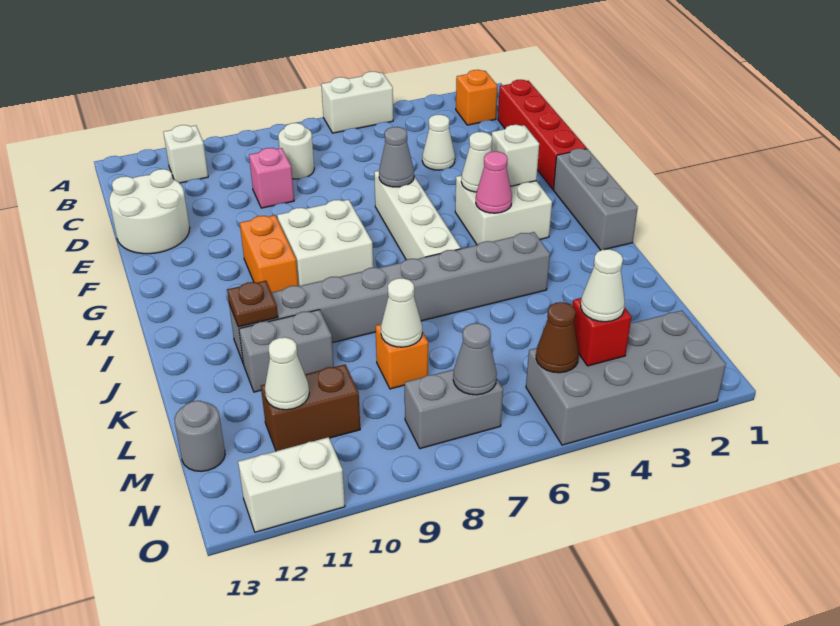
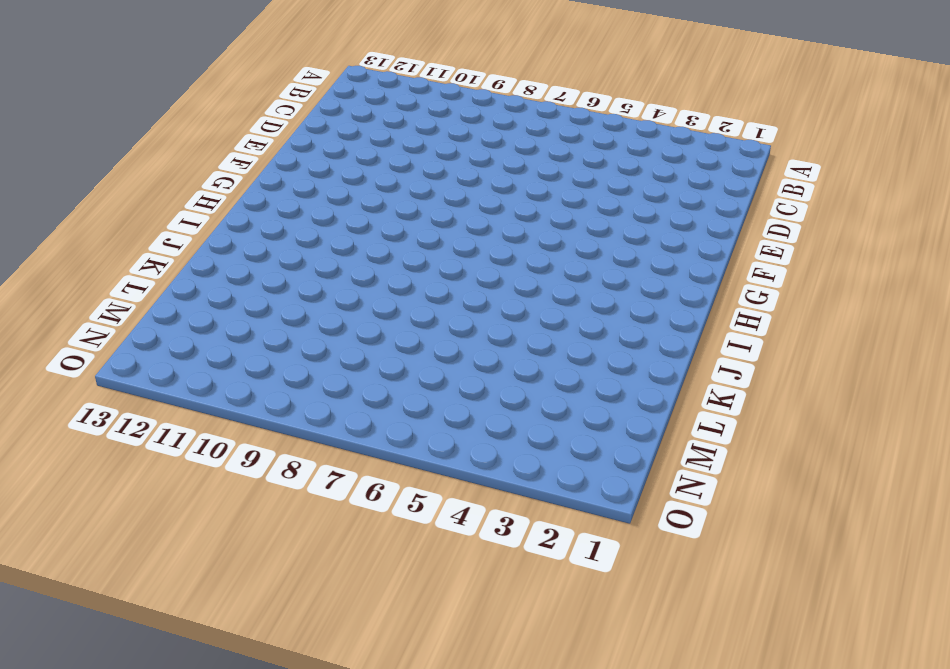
none -> white brick A5:A6 level 1
none -> orange brick B2 level 1
none -> white brick B11 level 1
none -> red brick C1:F1 level 1

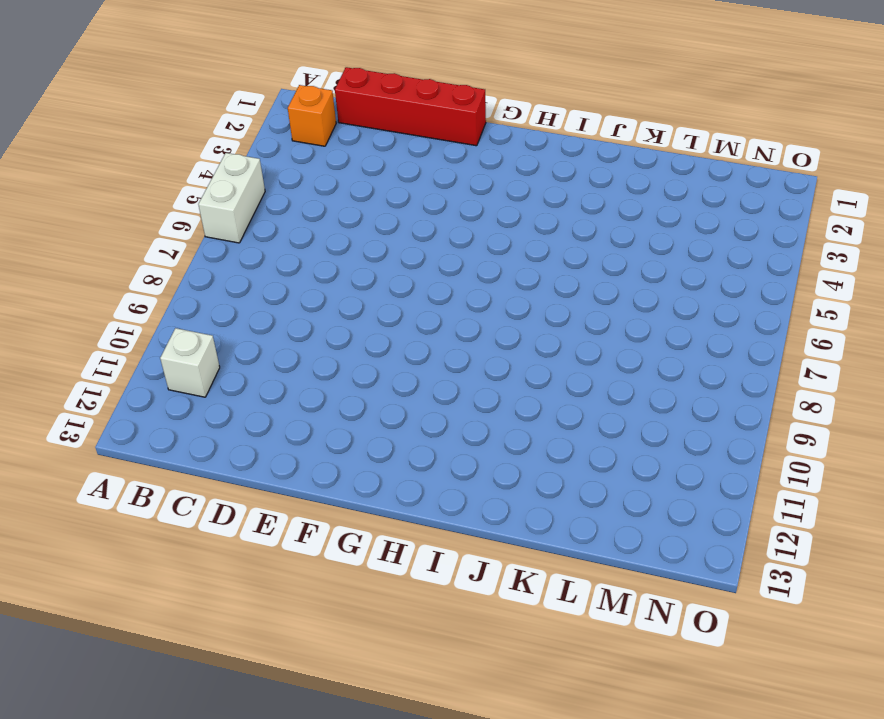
none -> white round brick C8 level 1
none -> white cone D4 level 1
none -> pink brick D9 level 1
none -> white round brick D12:E13 level 1

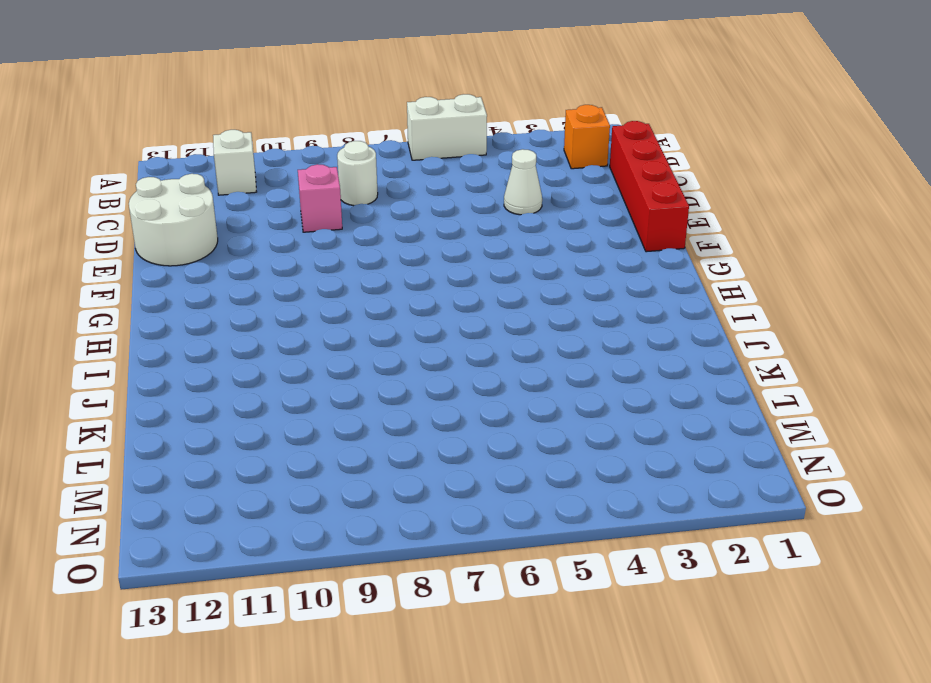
none -> white brick F6:I6 level 1
none -> grey brick G1:I1 level 1
none -> white brick G3:H4 level 1
none -> white brick G8:H9 level 1

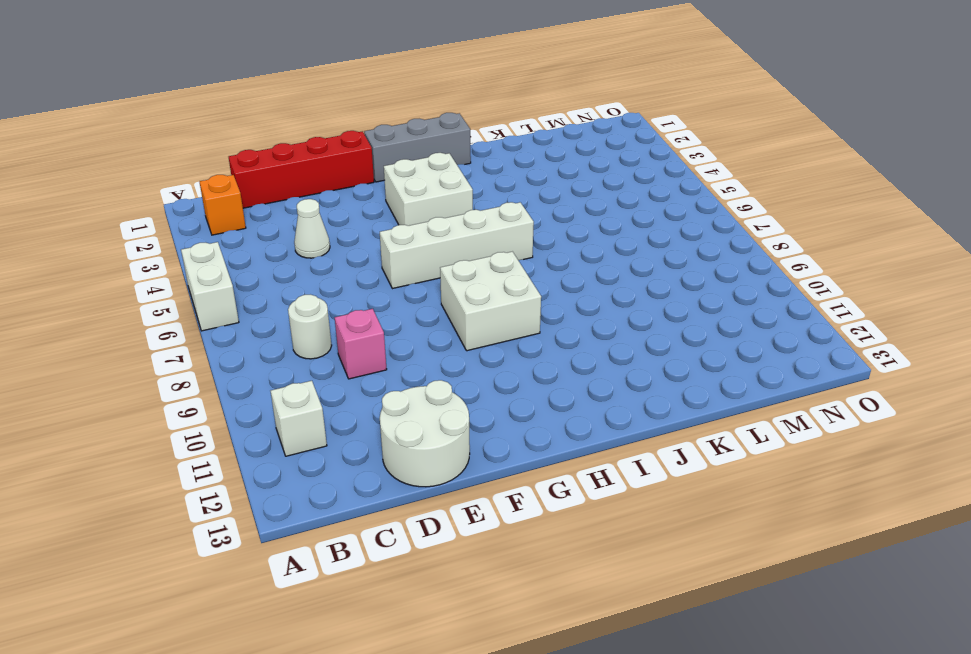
none -> orange brick G10:H10 level 1
none -> grey brick J4:J11 level 1
none -> grey brick K10:K11 level 1
none -> orange brick L8 level 1

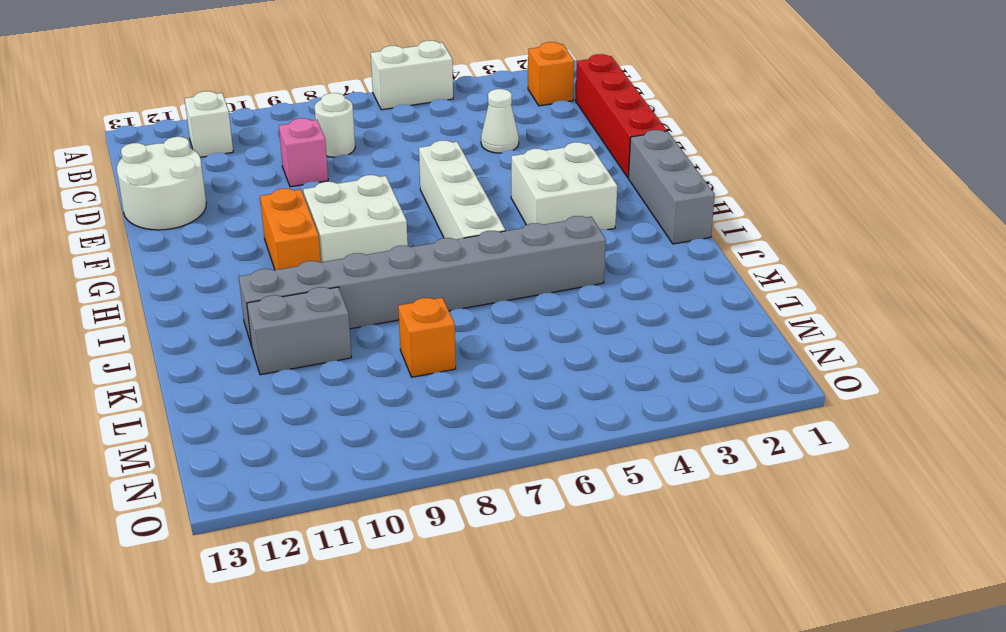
none -> brown brick M10:M11 level 1
none -> grey round brick M13 level 1
none -> grey brick N2:O5 level 1
none -> grey brick N7:N8 level 1

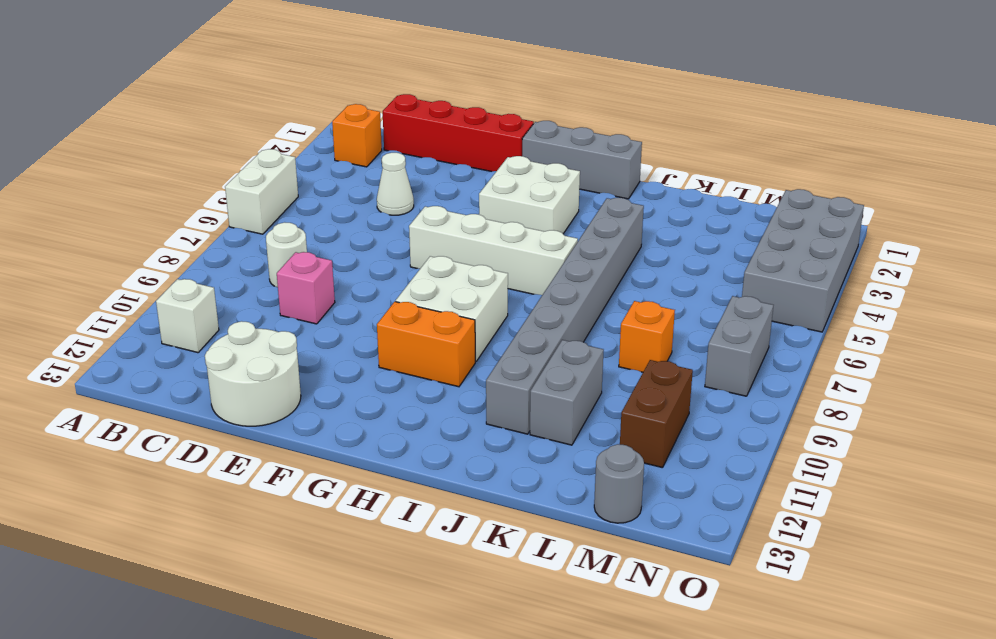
none -> white brick O11:O12 level 1
none -> grey cone F6 level 2
none -> white brick G3 level 2
none -> white cone G4 level 2

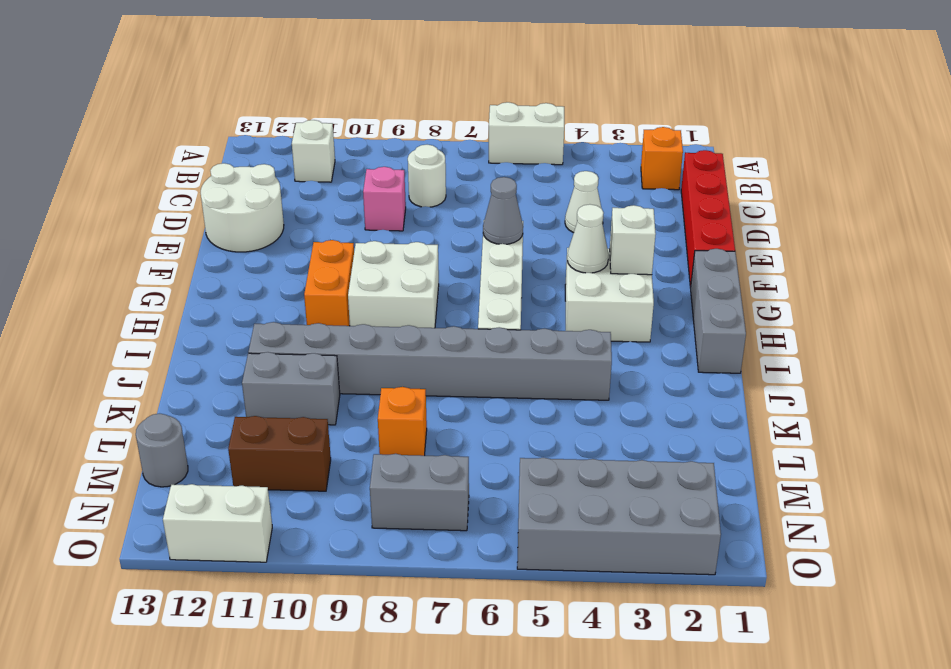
none -> pink cone H4 level 2
none -> brown plate J11 level 2
none -> white cone L8 level 2
none -> white cone M11 level 2

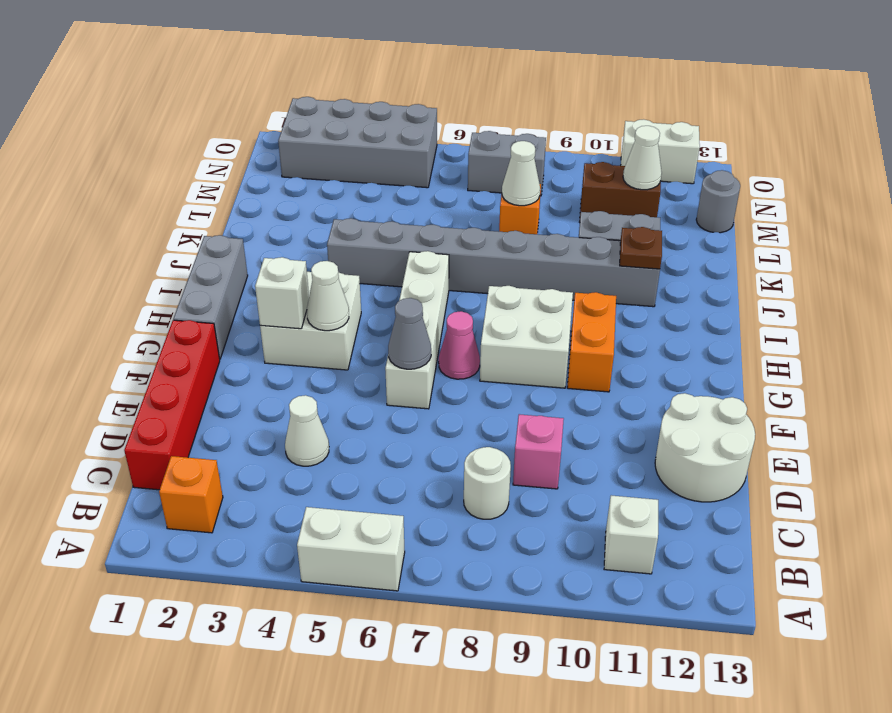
pink cone G7 level 1 -> pink cone H4 level 2
none -> red brick N4 level 2
none -> brown cone N5 level 2
none -> grey cone N7 level 2
none -> white cone N4 level 3

